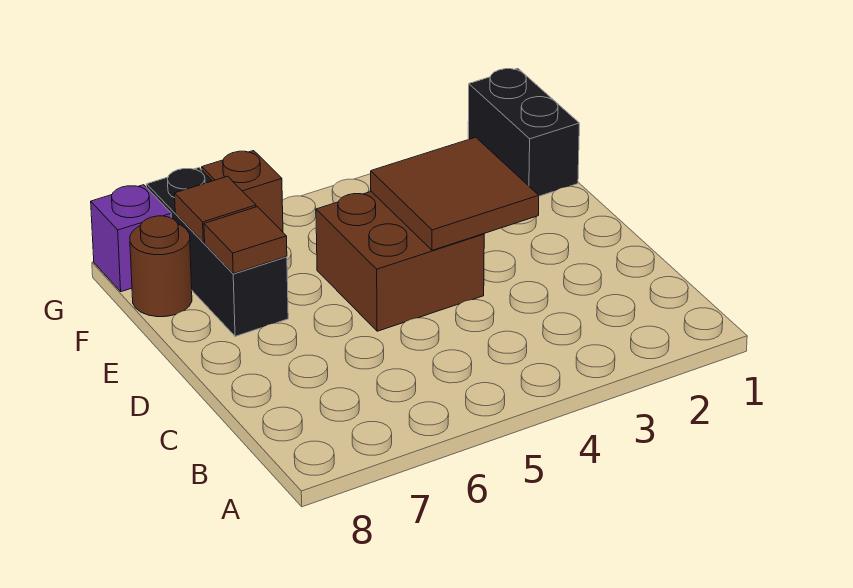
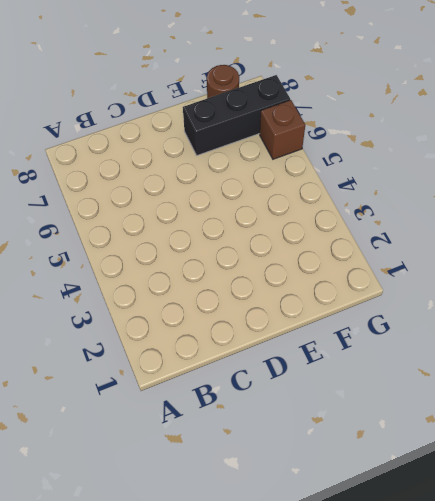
none -> brown brick D4:E5 level 1
none -> black brick F1:G1 level 1

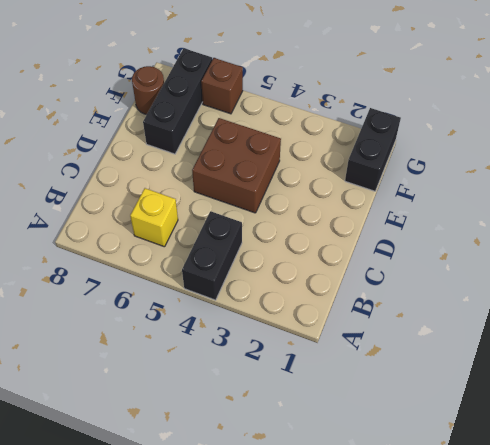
black brick A4:B4 level 1 -> none
yellow brick B6 level 1 -> none
none -> purple brick G8 level 1
none -> brown tile D3:E4 level 2

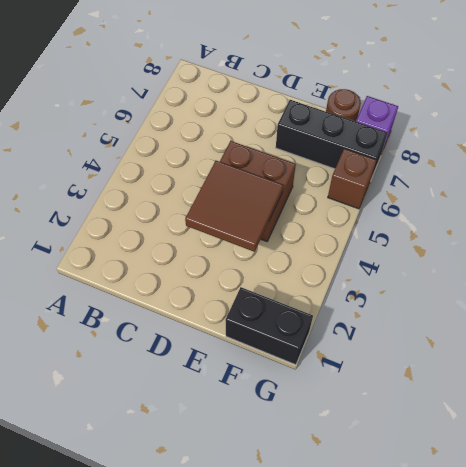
none -> brown tile E7 level 2
none -> brown tile F7 level 2

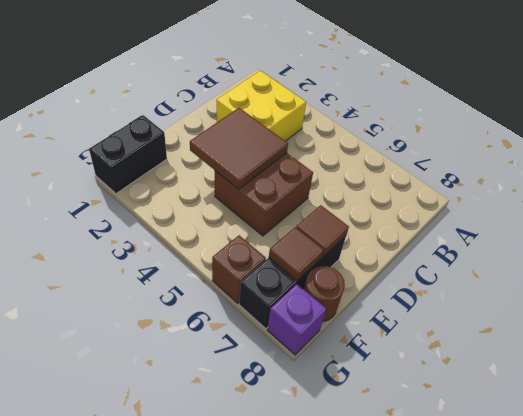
yellow brick B2:C3 level 1 -> none

